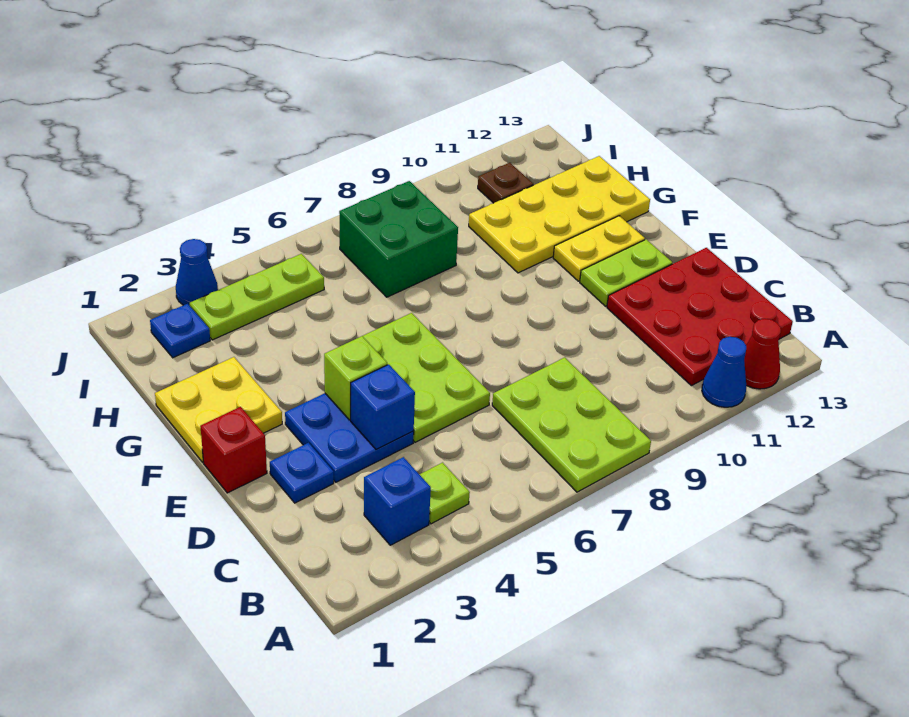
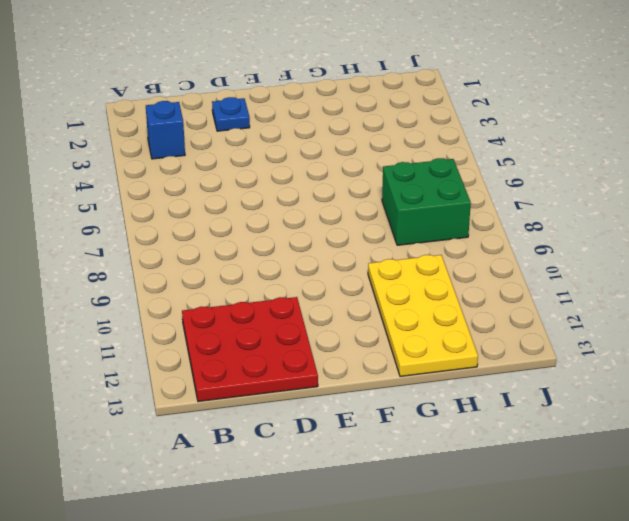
none -> lime plate A7:C8 level 1
none -> blue cone A11 level 1
none -> red cone A12 level 1

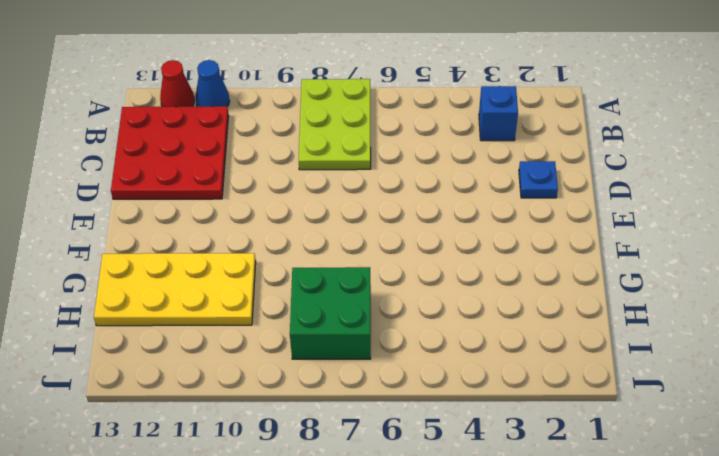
none -> lime plate B4 level 1
none -> blue plate D3:E4 level 1
none -> lime plate D5:F6 level 1

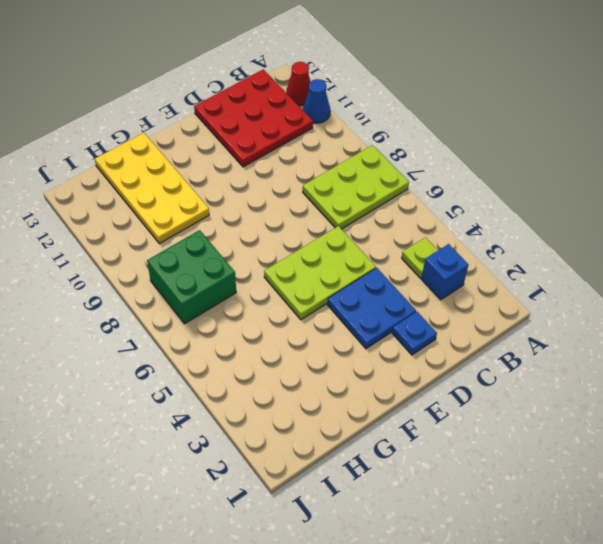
none -> red brick E1 level 1
none -> lime plate E11:E12 level 1
none -> yellow plate F1:G2 level 1

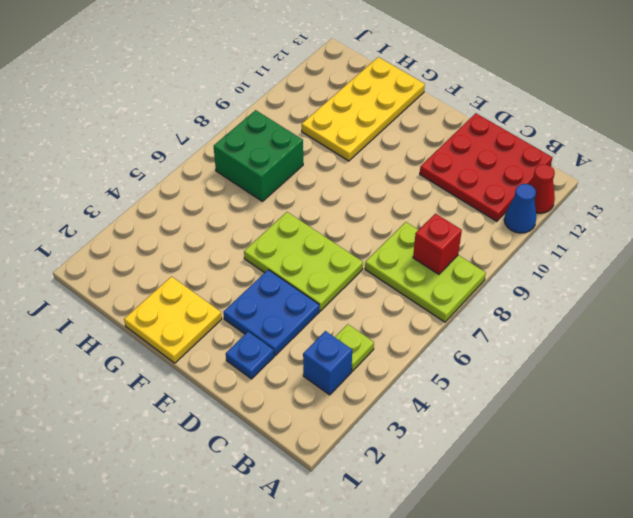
red brick B8 level 2 -> red brick E1 level 1
none -> lime plate E11:E12 level 1
none -> yellow plate F11:F12 level 1
none -> blue plate I2 level 1

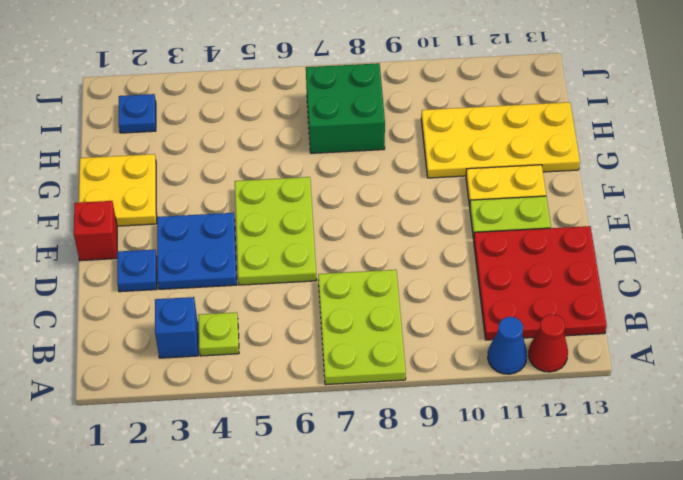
none -> lime plate I3:I5 level 1
none -> brown plate I11 level 1
none -> blue cone J3 level 1

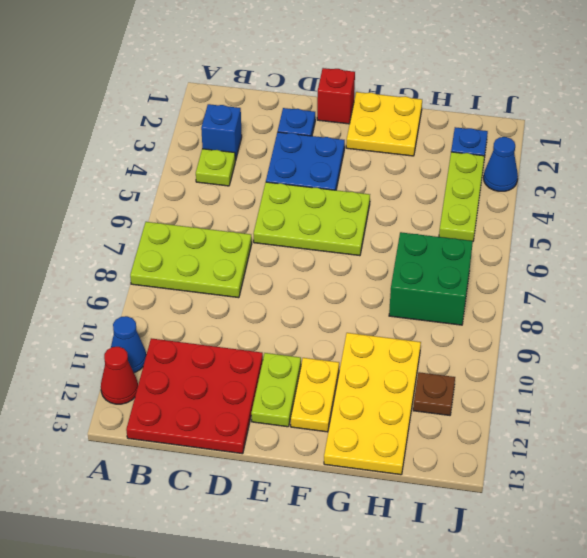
none -> blue brick D4 level 2
none -> lime brick E4 level 2

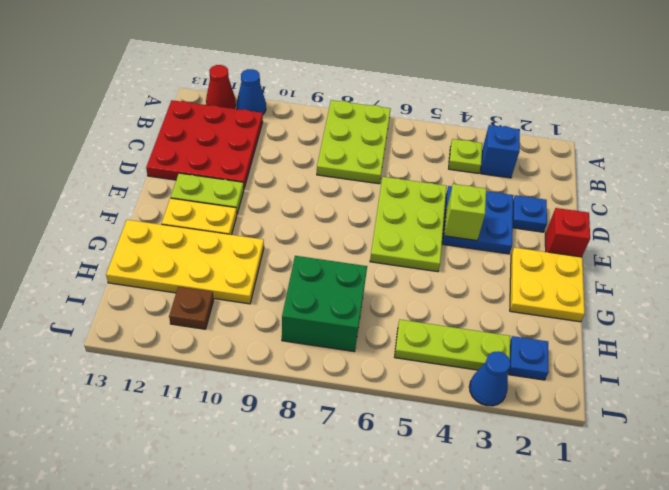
none -> blue brick D4 level 2

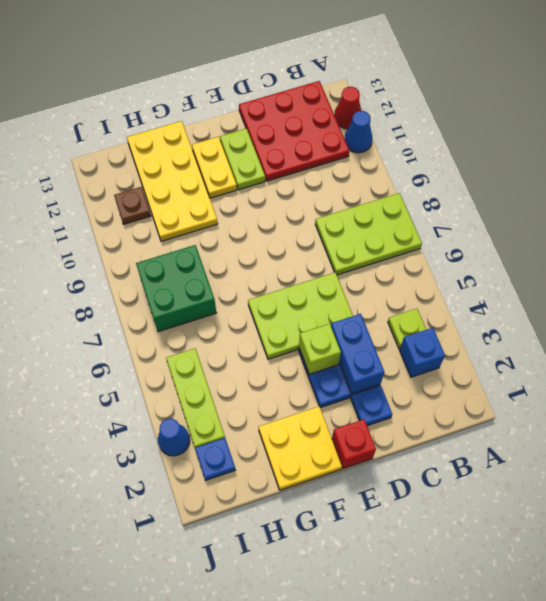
blue brick D3:D4 level 2 -> blue brick D4 level 2

